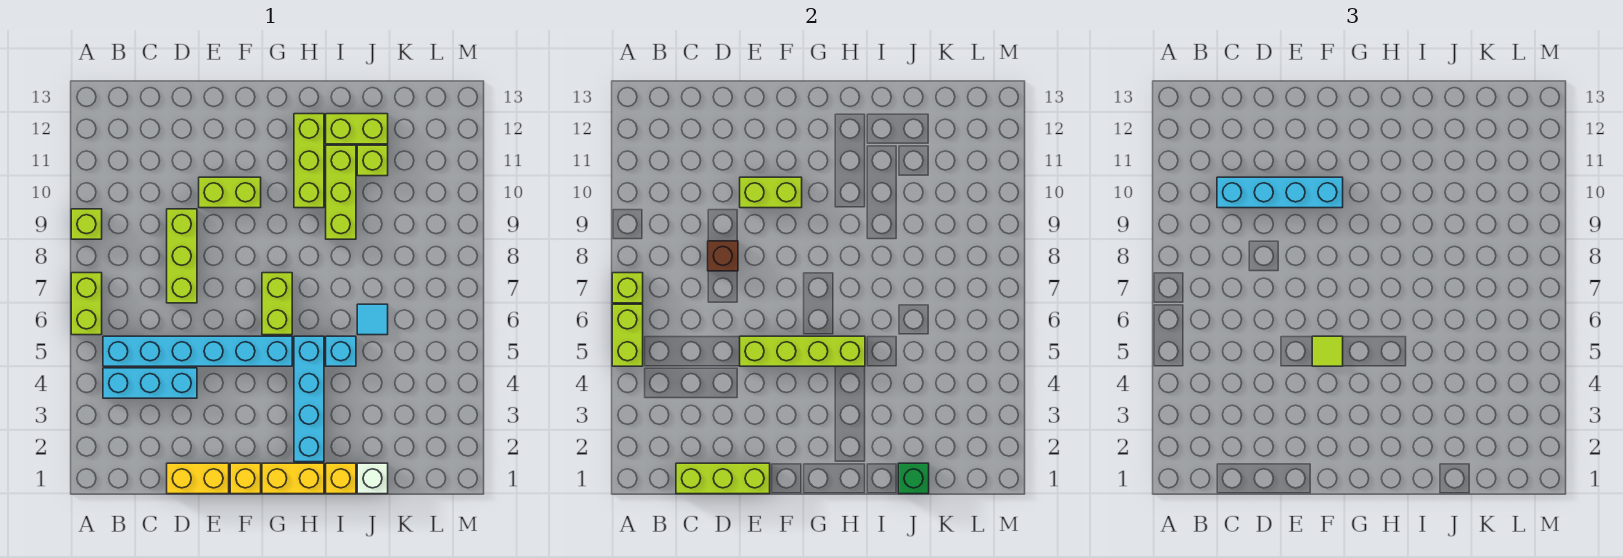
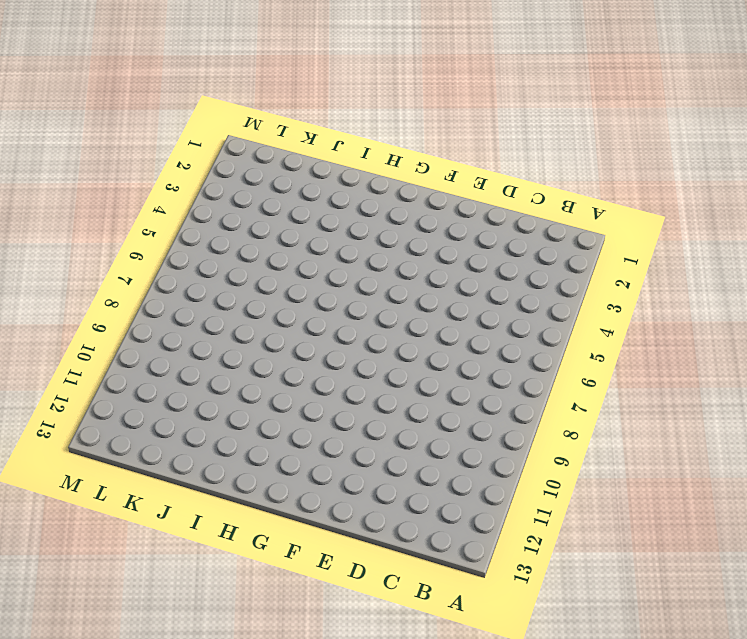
none -> lime brick A6:A7 level 1
none -> lime brick A9 level 1
none -> cyan brick B4:D4 level 1

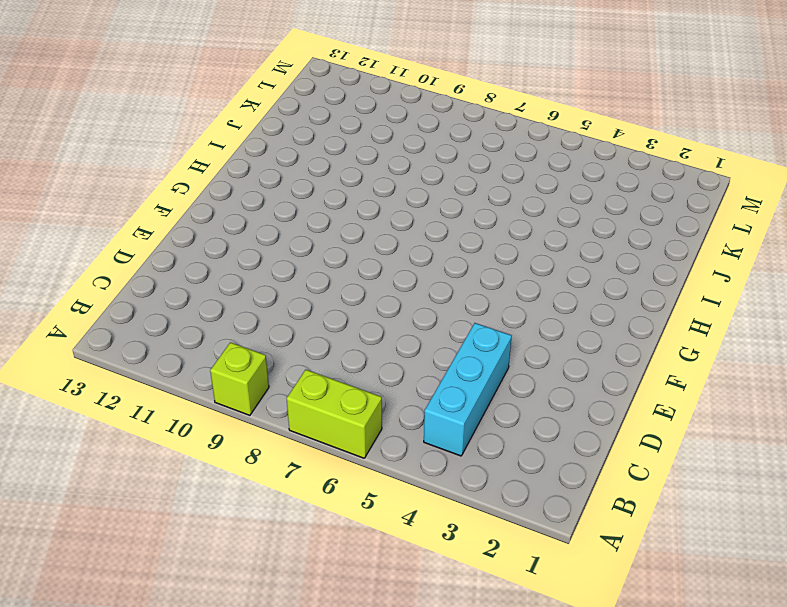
none -> cyan brick B5:G5 level 1
none -> yellow brick D1:E1 level 1
none -> lime brick D7:D9 level 1

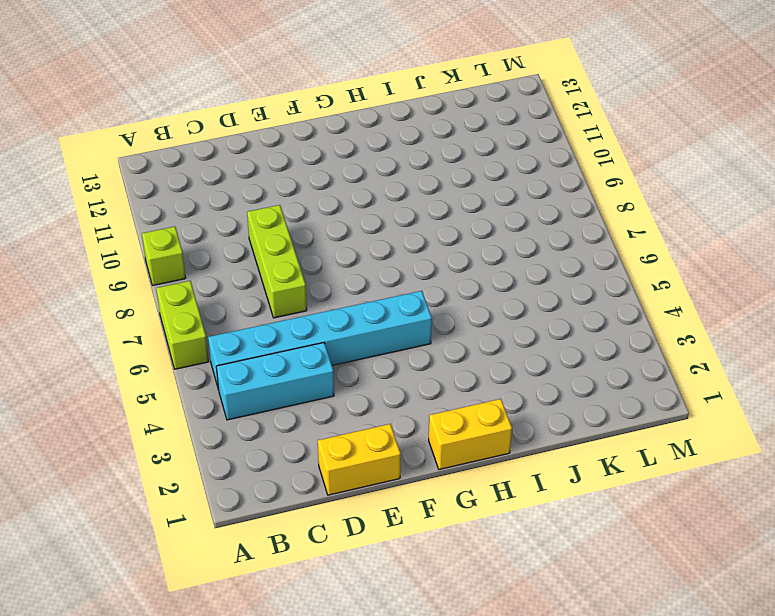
none -> lime brick E10:F10 level 1
none -> yellow brick F1 level 1
none -> lime brick G6:G7 level 1

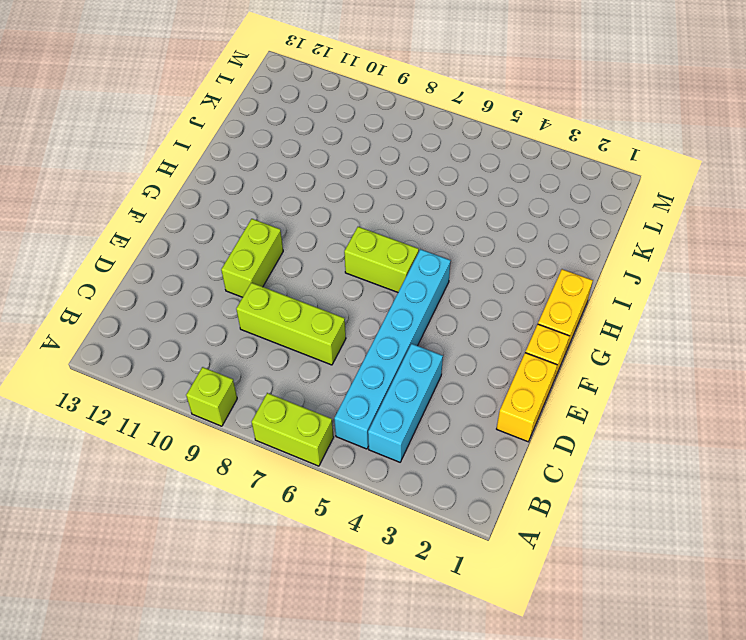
none -> cyan brick H2:H5 level 1
none -> lime brick H10:H12 level 1
none -> yellow brick I1 level 1

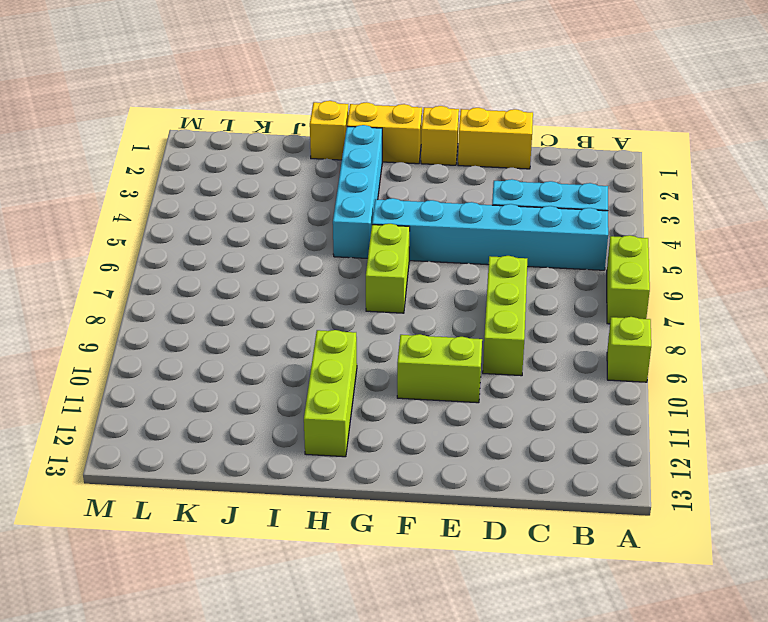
none -> cyan brick I5 level 1
none -> lime brick I9:I11 level 1
none -> lime brick I12:J12 level 1

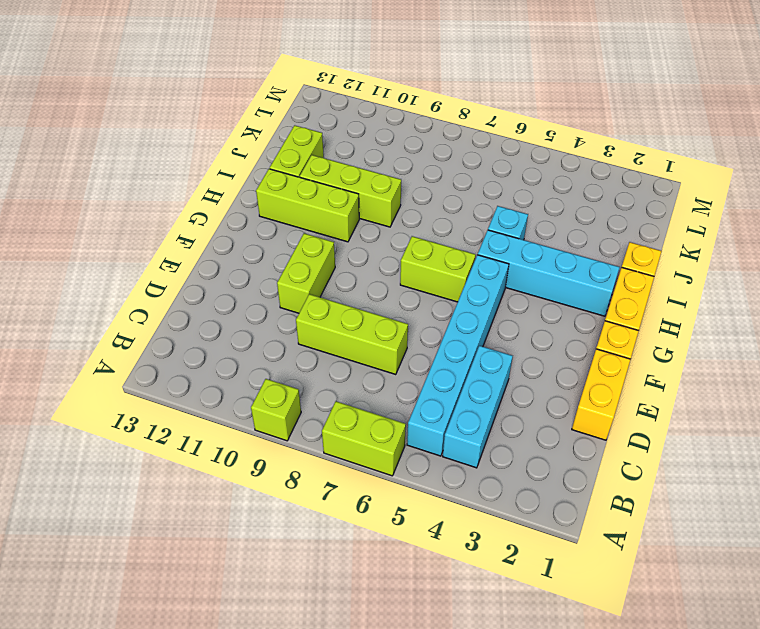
none -> white brick J1 level 1
none -> cyan tile J6 level 1
none -> lime brick J11 level 1

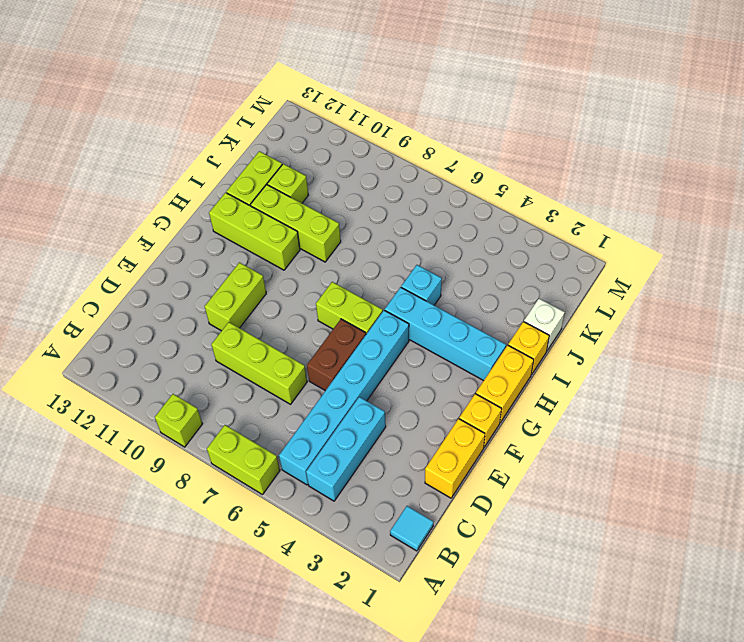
cyan tile B1 level 1 -> cyan tile J6 level 1
brown brick E6:F6 level 1 -> none
none -> lime brick A5:A6 level 2
none -> lime brick A7 level 2
none -> lime brick C1:E1 level 2

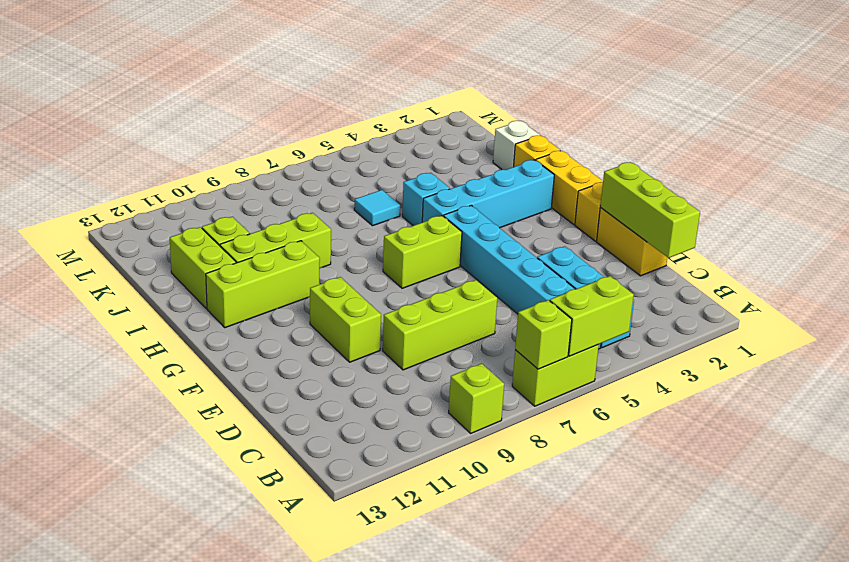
none -> brown brick D8 level 2
none -> lime brick E5:H5 level 2
none -> lime brick E10:F10 level 2

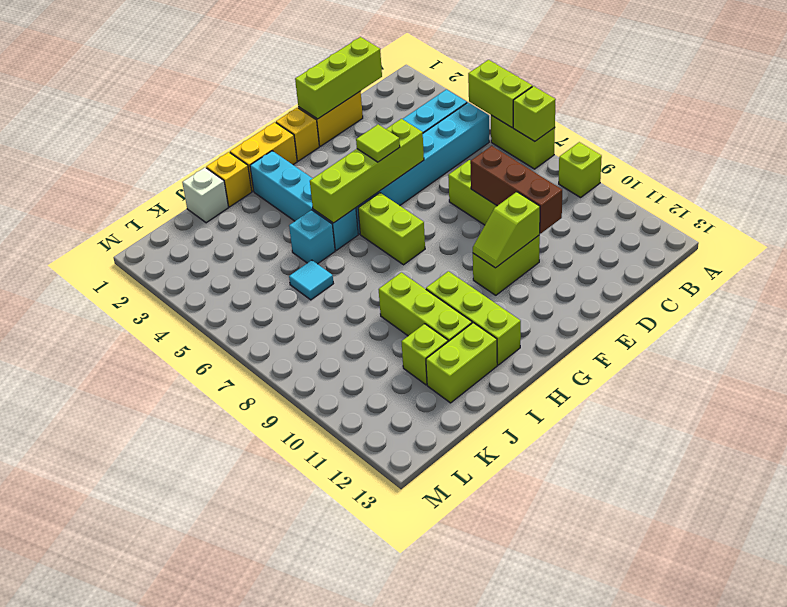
brown brick D8:D10 level 2 -> brown brick D8 level 2
lime slope E10:F10 level 2 top E -> lime brick E10:F10 level 2
none -> green brick J1 level 2
none -> cyan brick C10:F10 level 3

